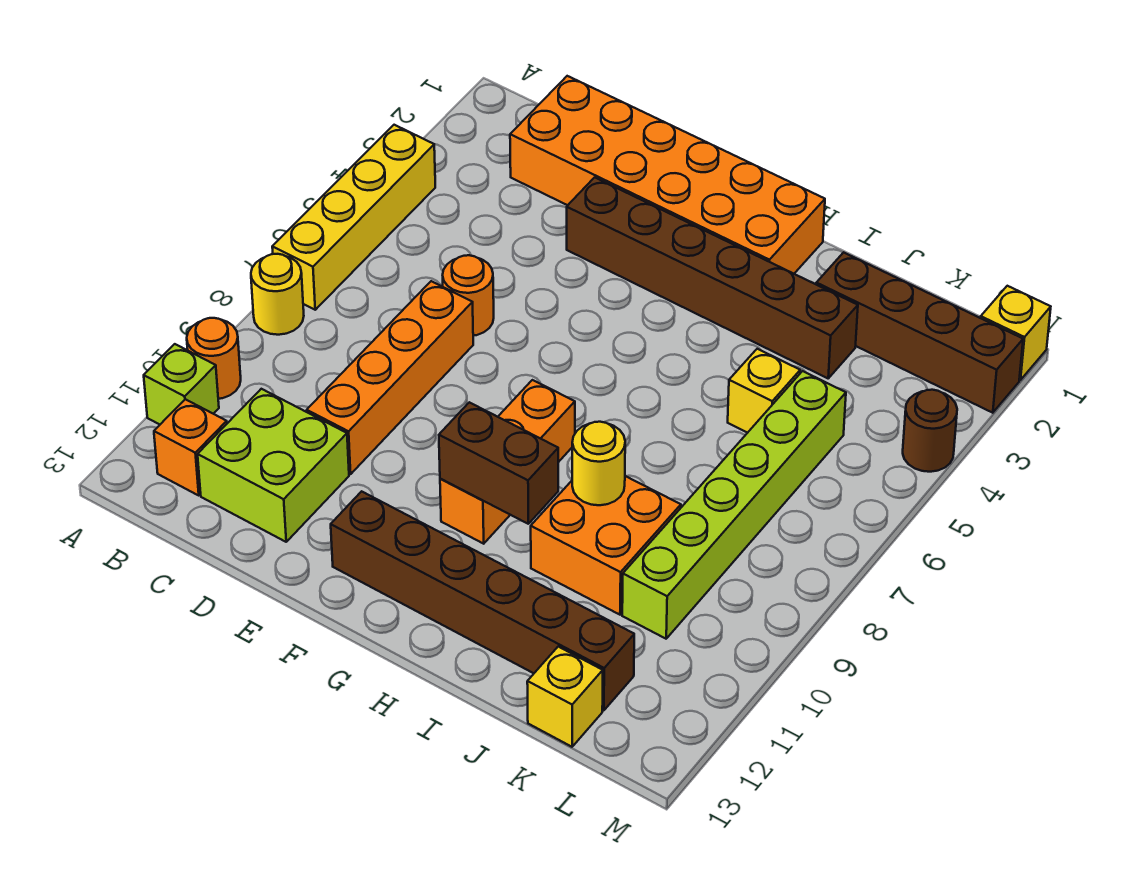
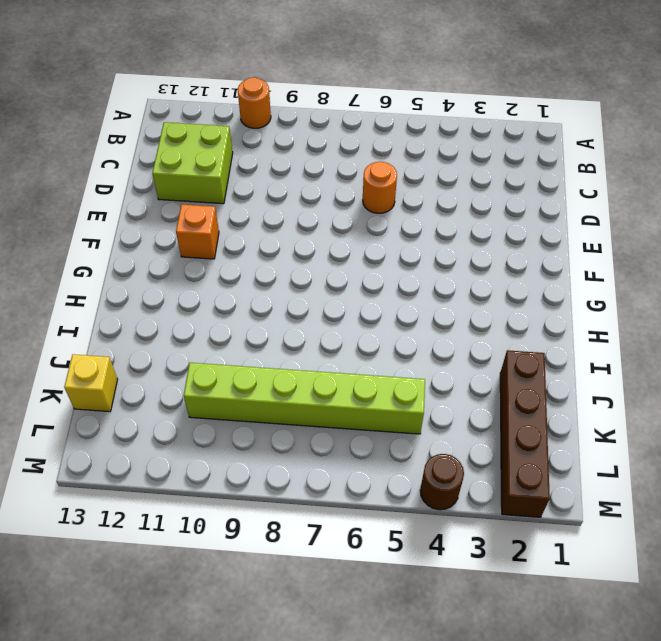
orange brick F11 level 1 -> orange brick B12 level 1
none -> yellow brick A4:A7 level 1
none -> yellow round brick A8 level 1
none -> lime brick A11 level 1

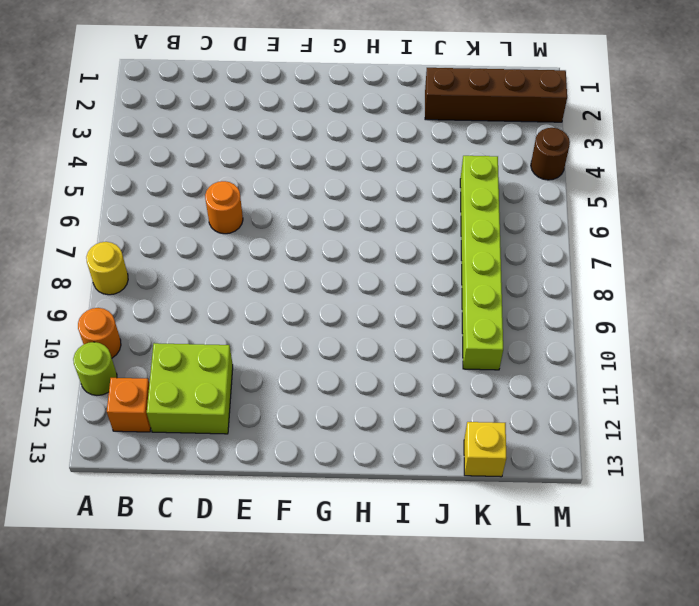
lime round brick A11 level 1 -> lime brick A11 level 1
none -> yellow brick A4:A7 level 1
none -> orange brick C1:H2 level 1
none -> orange brick D7:D10 level 1

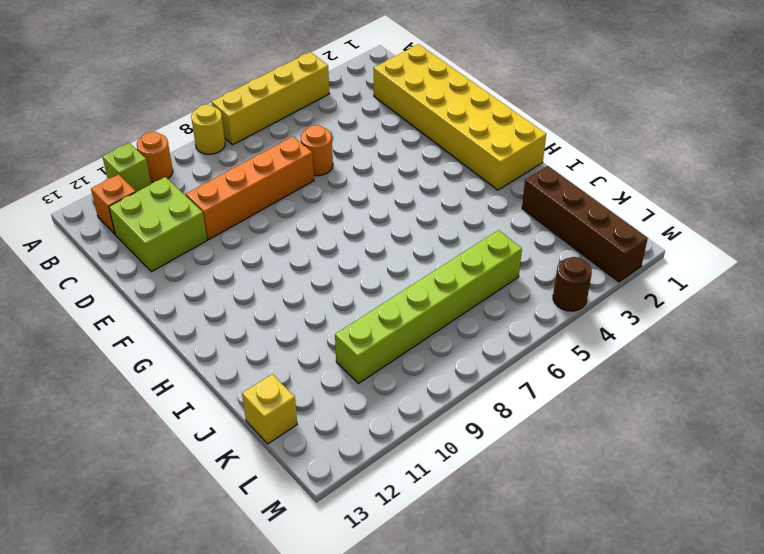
yellow brick C1:H2 level 1 -> orange brick C1:H2 level 1
none -> brown brick E3:J3 level 1
none -> brown brick F12:K12 level 1
none -> orange brick G8:G10 level 1

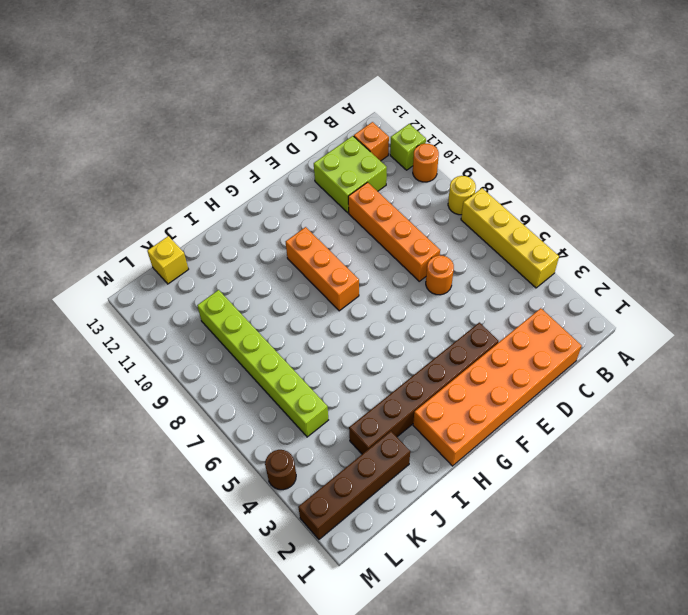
none -> brown brick F12:K12 level 1
none -> orange brick I9:J10 level 1
none -> yellow brick J5 level 1

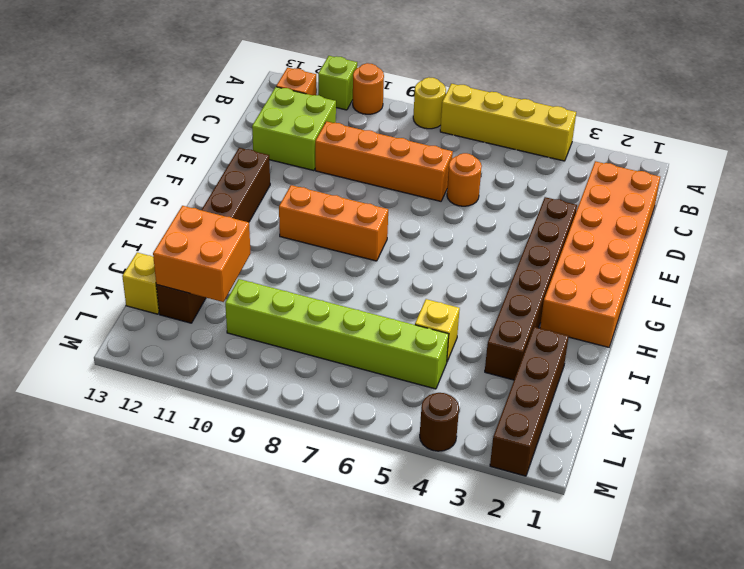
orange brick J11:K12 level 2 -> orange brick I9:J10 level 1
none -> yellow brick M1 level 1
none -> brown brick G10:H10 level 2
none -> yellow round brick I9 level 2

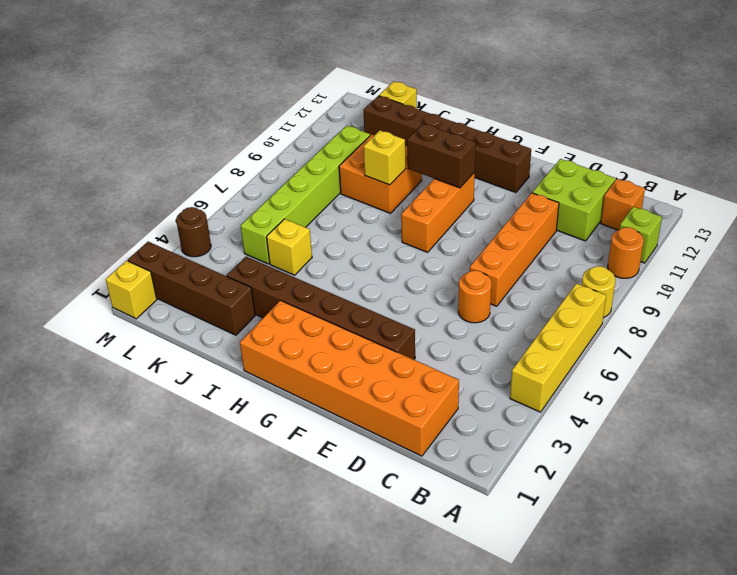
yellow brick I9 level 2 -> yellow round brick I9 level 2

